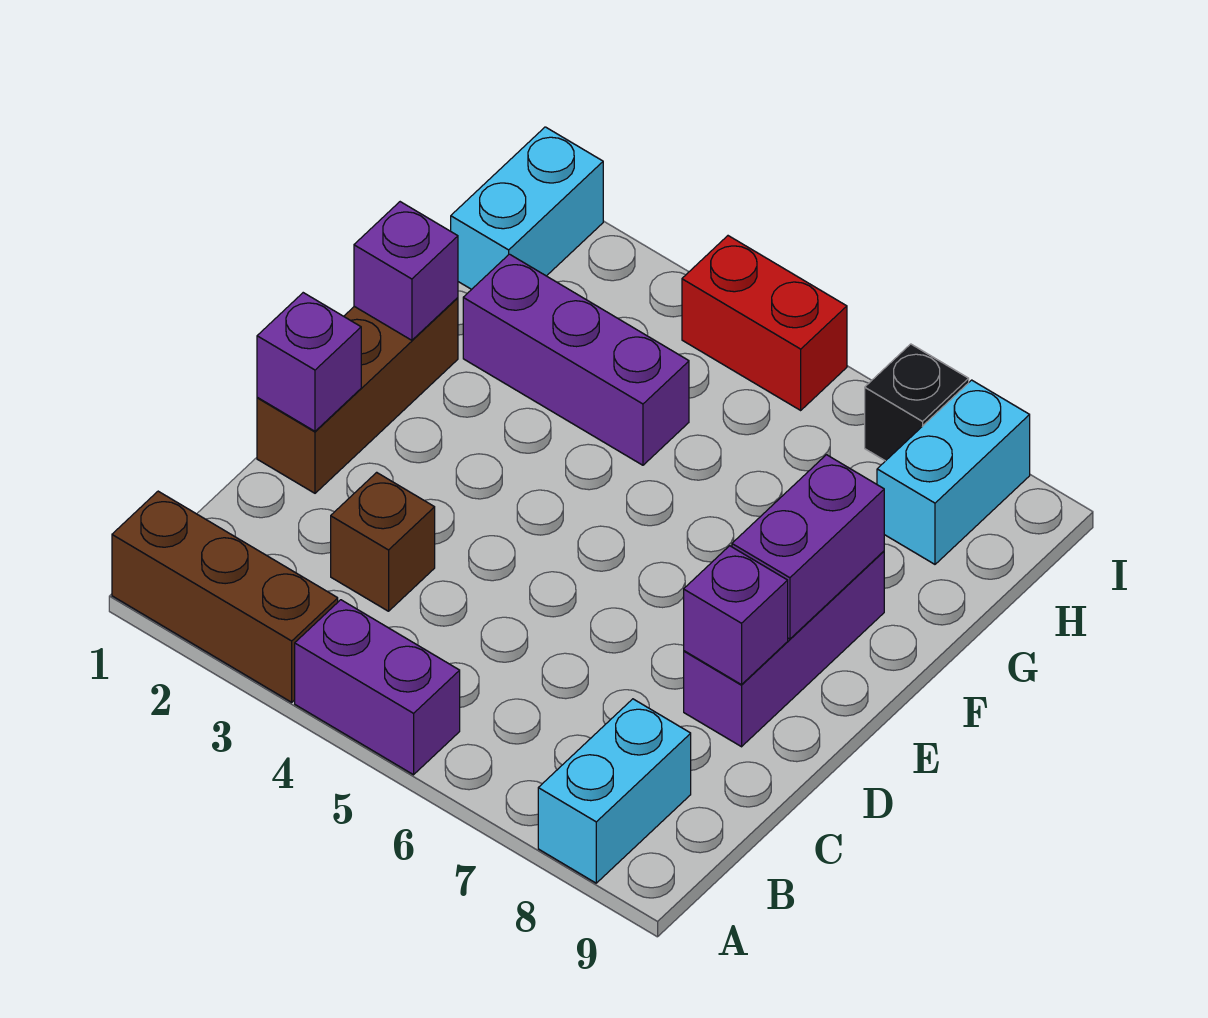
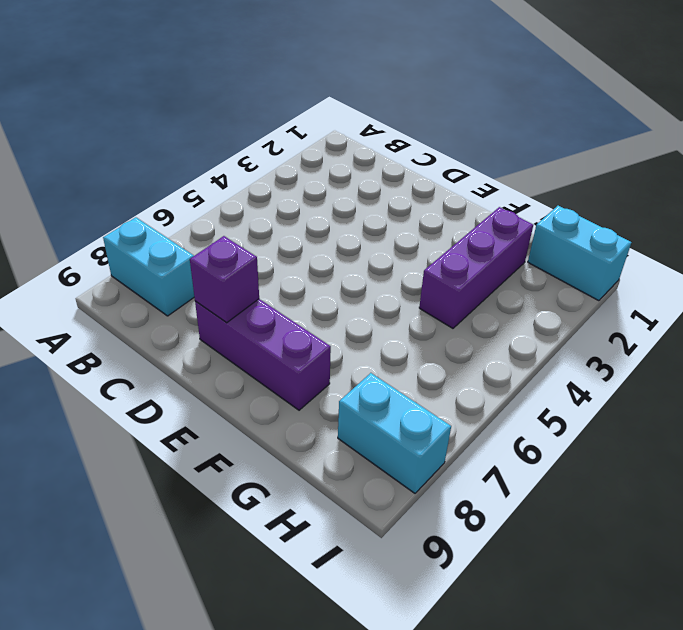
none -> brown brick A1:A3 level 1
none -> purple brick A4:A5 level 1
none -> brown brick C3 level 1

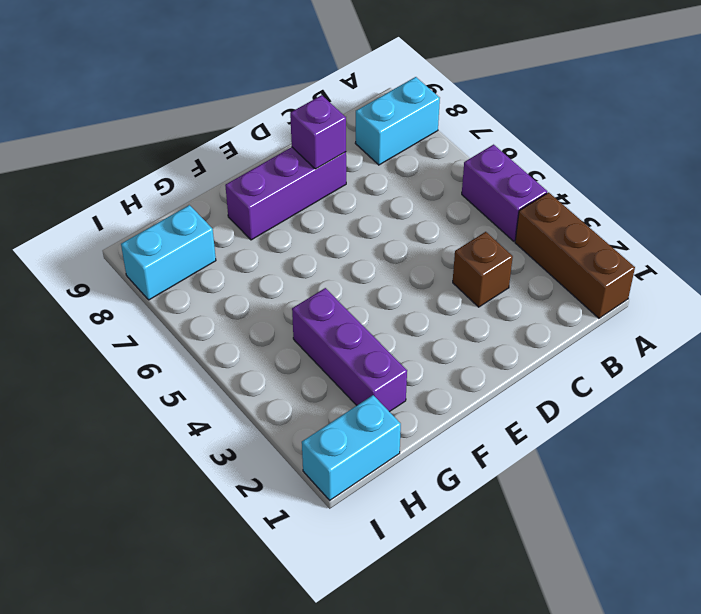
none -> brown brick D1:F1 level 1
none -> red brick I4:I5 level 1
none -> black brick I7 level 1

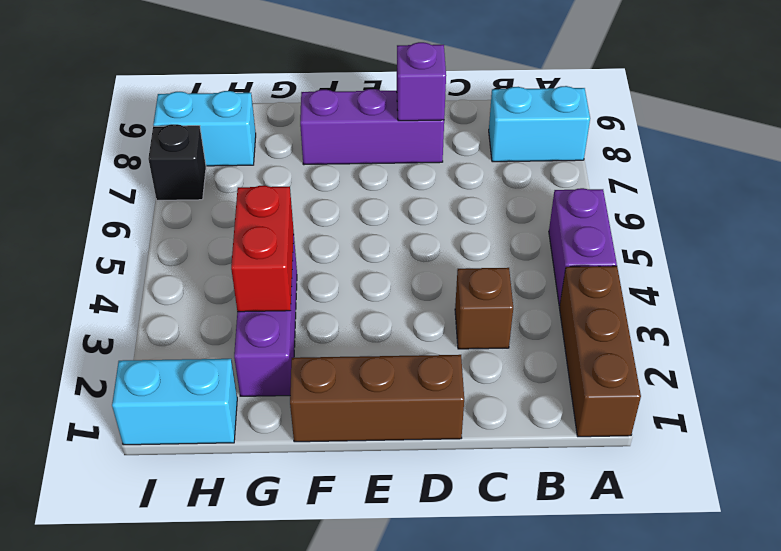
red brick G3:G4 level 2 -> red brick I4:I5 level 1
none -> purple brick D1 level 2
none -> purple brick E8:F8 level 2
none -> purple brick F1 level 2

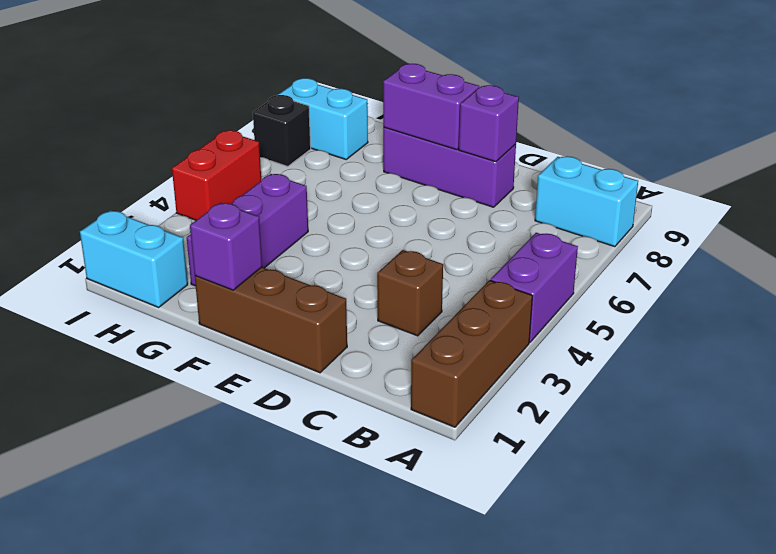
none -> purple brick D1 level 2

